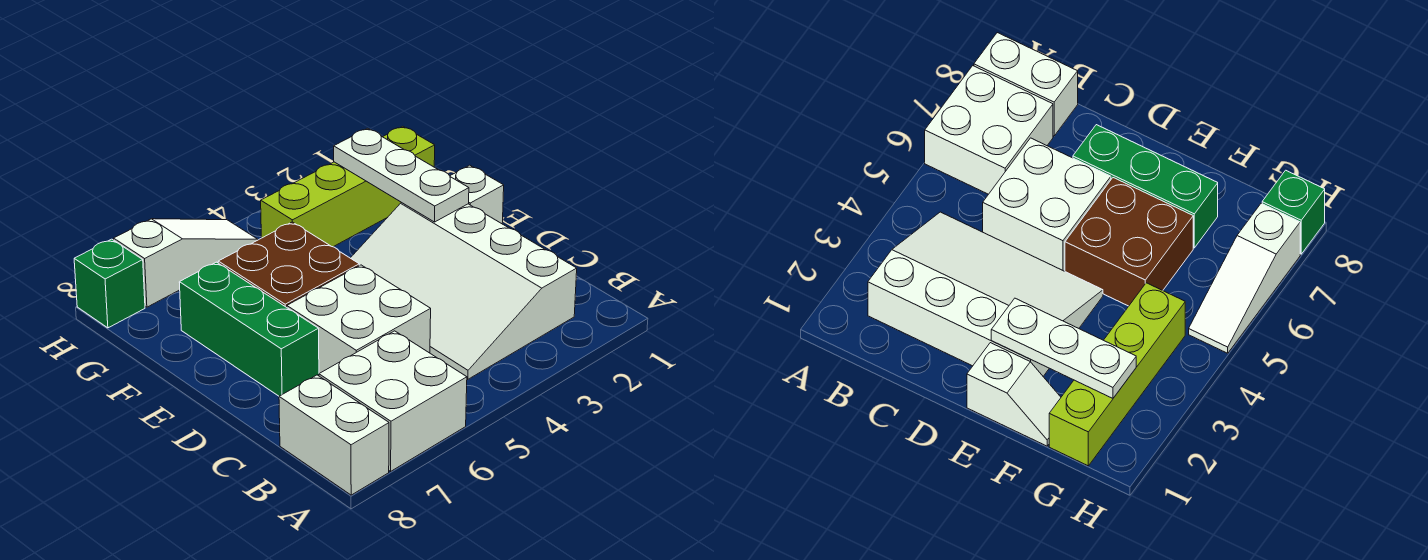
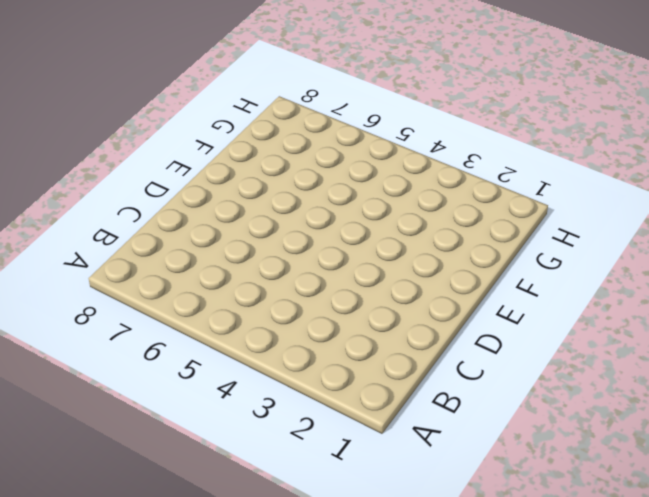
none -> white brick A6:B7 level 1
none -> white brick A8:B8 level 1

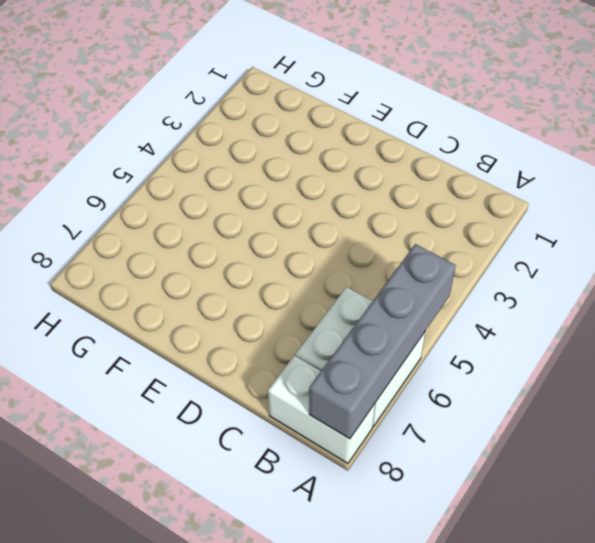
grey brick A5:A8 level 2 -> none
none -> white slope B2:E4 level 1 top 2
none -> white brick C5:D6 level 1

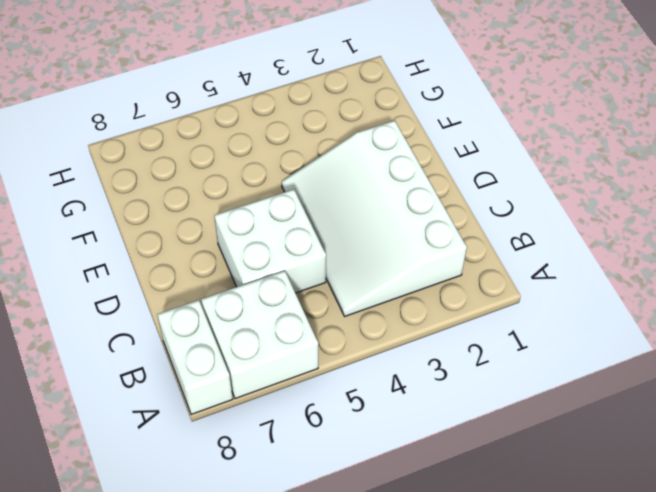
none -> green brick D7:F7 level 1
none -> white slope E1:F1 level 1 top E

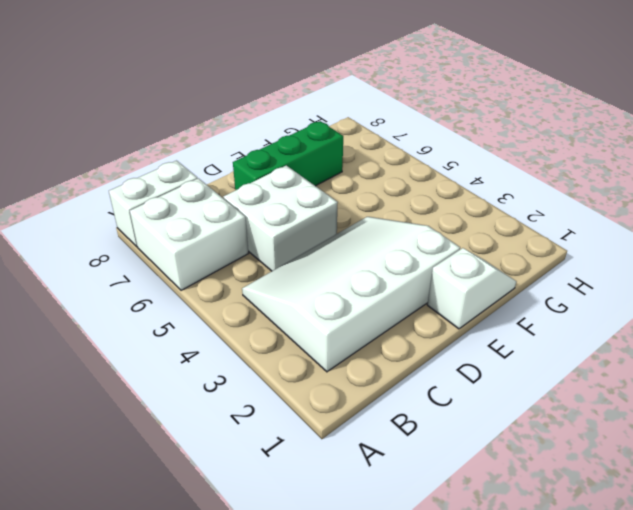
none -> brown brick E5:F6 level 1
none -> lime brick G1:G4 level 1

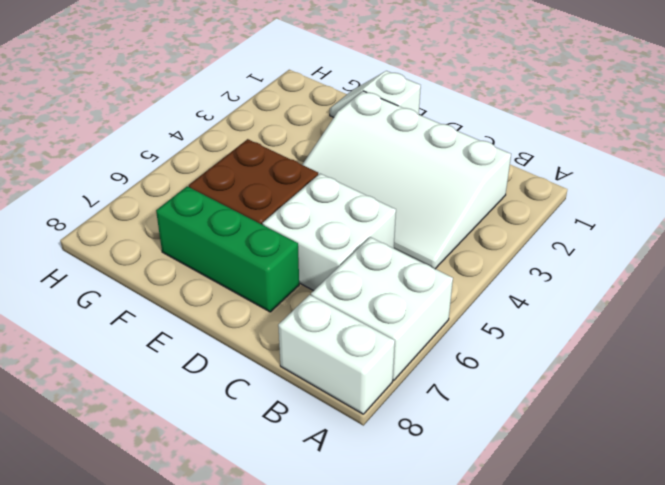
none -> lime brick G1:G4 level 1
none -> white slope H5:H7 level 1 top 7

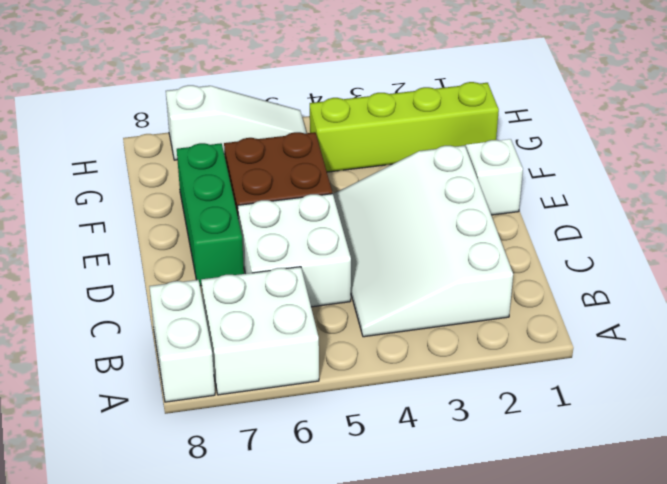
none -> green brick H8 level 1
none -> white plate E2:G2 level 2

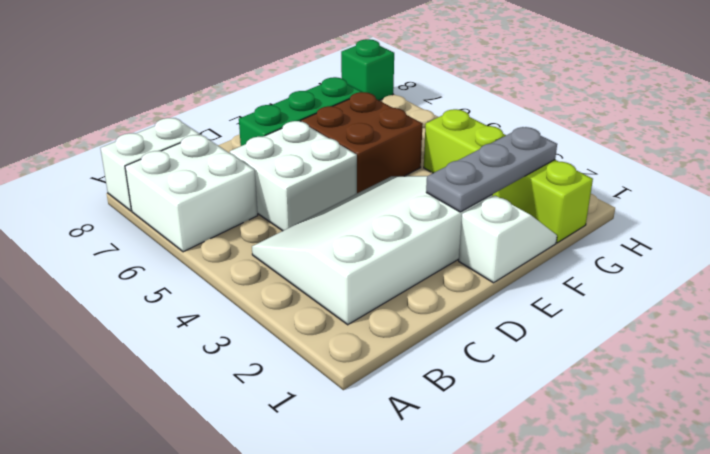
grey plate E2:G2 level 2 -> white plate E2:G2 level 2
none -> white slope H5:H7 level 1 top 7

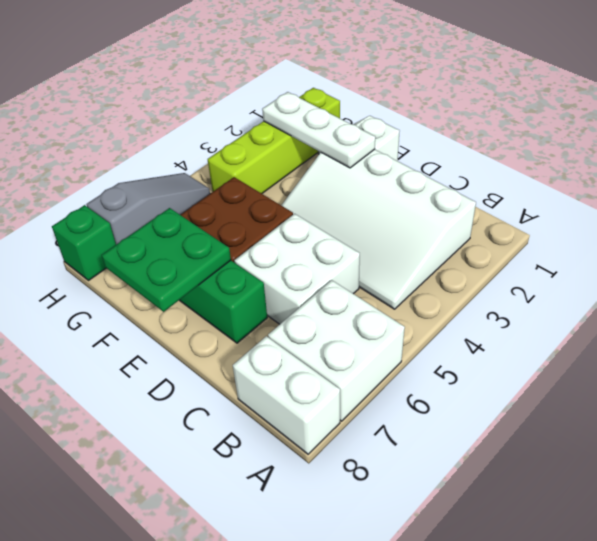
green plate E7:F8 level 2 -> none
grey slope H5:H7 level 1 top 7 -> white slope H5:H7 level 1 top 7

